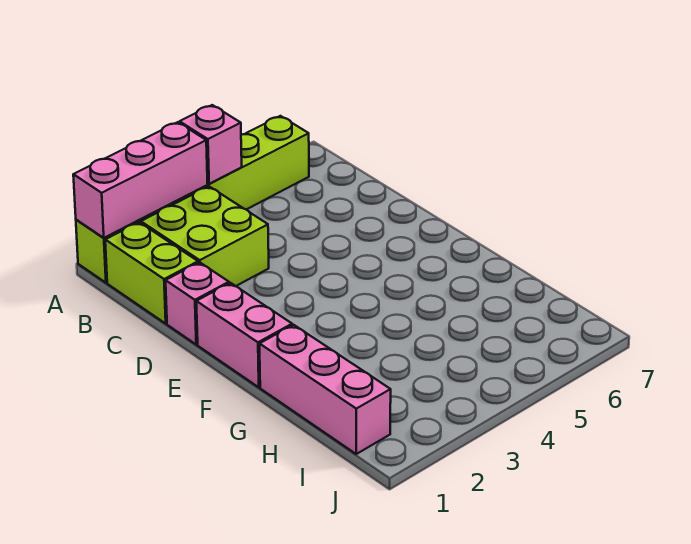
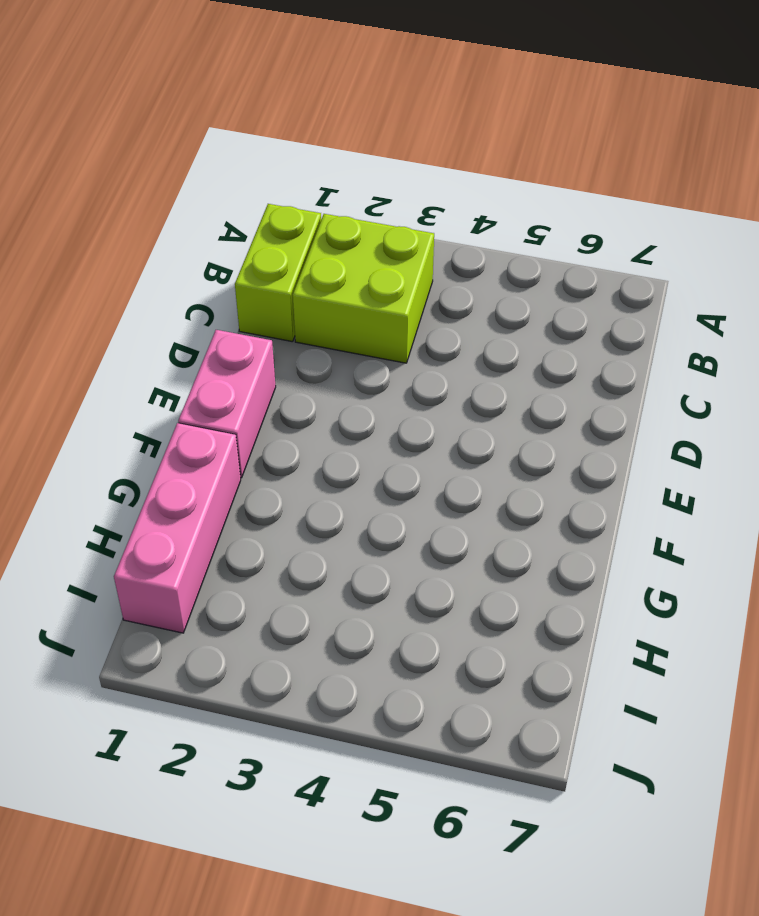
none -> lime brick A1:A6 level 1
none -> pink brick D1 level 1

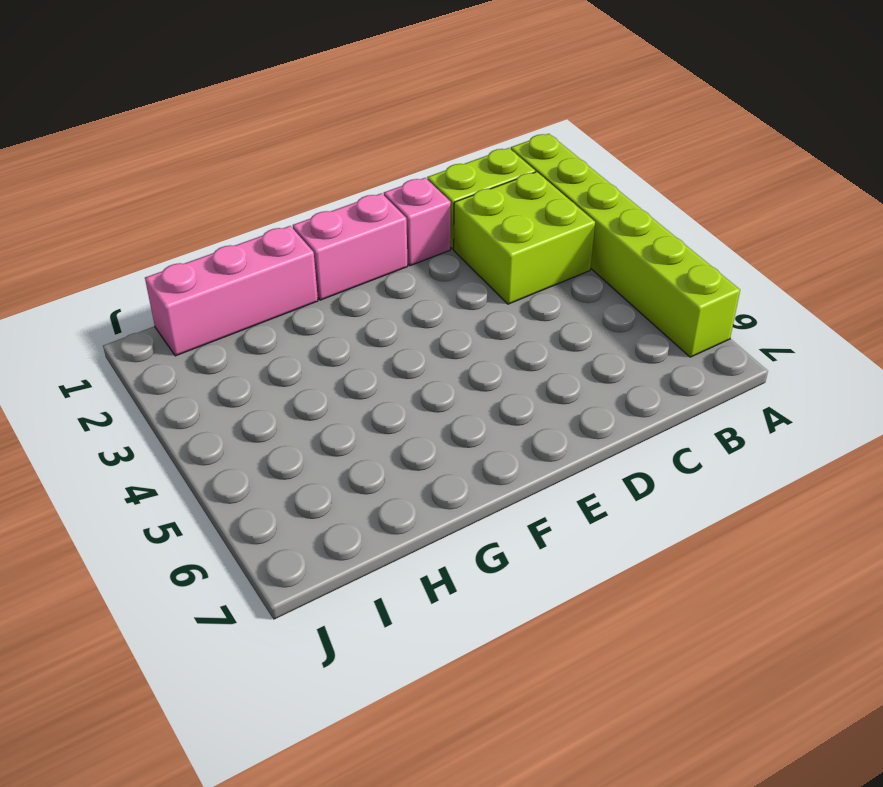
none -> pink brick A1:A3 level 2
none -> pink brick A4 level 2

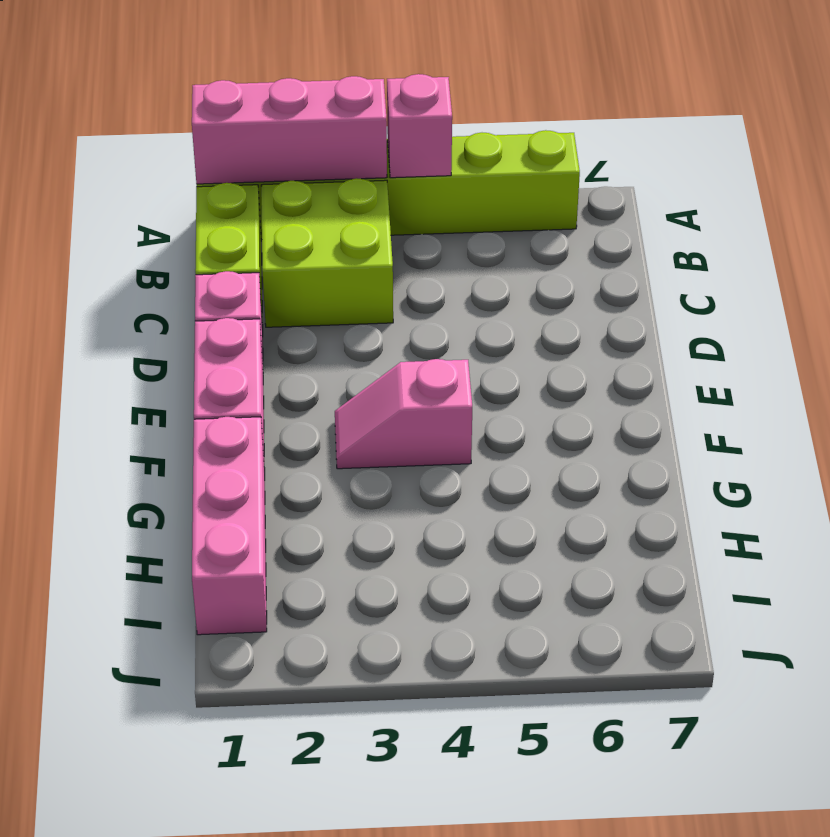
pink slope F3:F4 level 1 top 4 -> none

